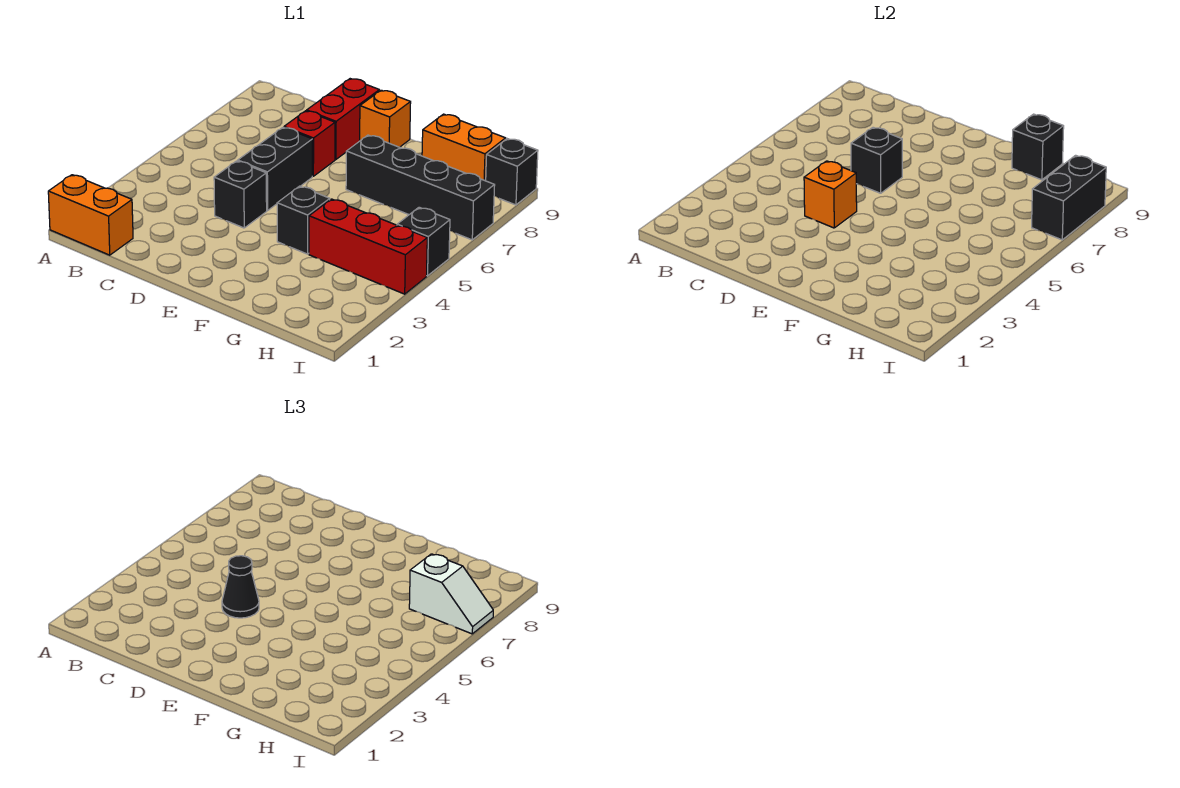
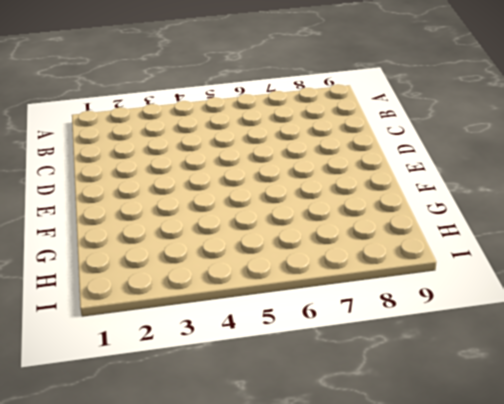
none -> orange brick A1:B1 level 1
none -> black brick D4 level 1
none -> black brick D5:D6 level 1

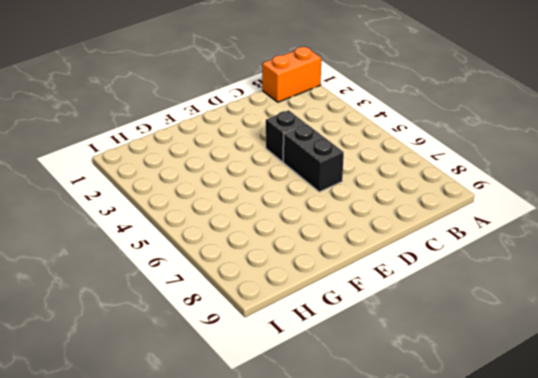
none -> red brick D7 level 1
none -> red brick D8:D9 level 1
none -> orange brick E9 level 1

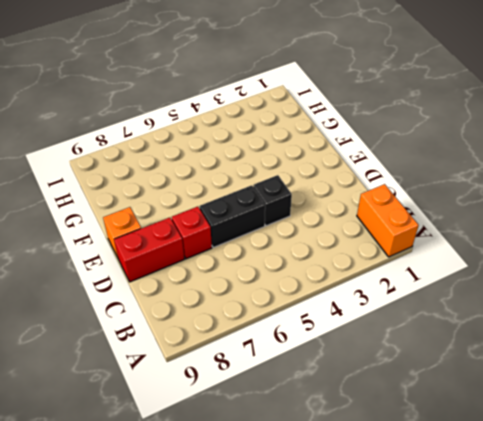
none -> black brick F4 level 1
none -> black brick F7:I7 level 1
none -> red brick G4:I4 level 1

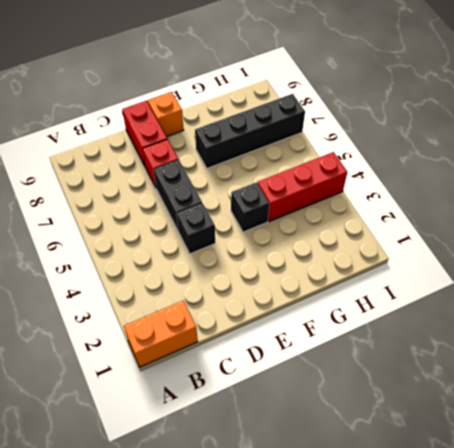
none -> orange brick G9:H9 level 1
none -> black brick I5 level 1
none -> black brick I9 level 1

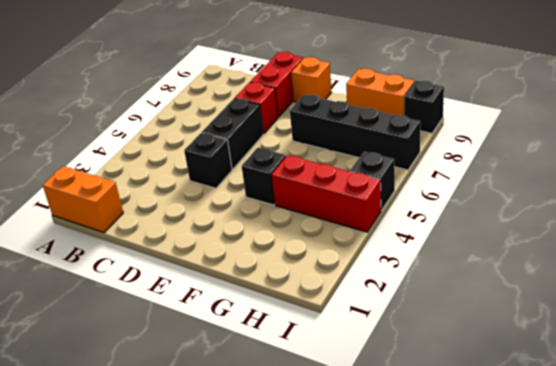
none -> orange brick D4 level 2
none -> black brick D6 level 2
none -> black brick G9 level 2

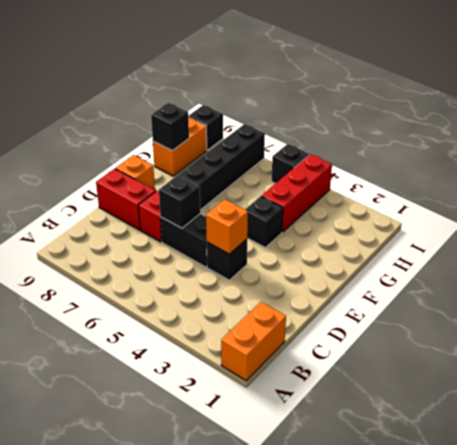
none -> black brick I7:I8 level 2
none -> black cone D4 level 3
none -> white slope H7:I7 level 3 top H

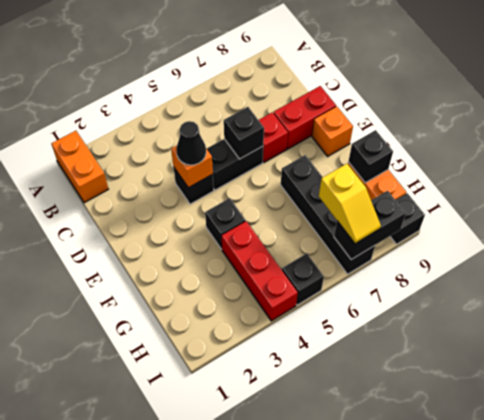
yellow slope H7:I7 level 3 top H -> white slope H7:I7 level 3 top H

